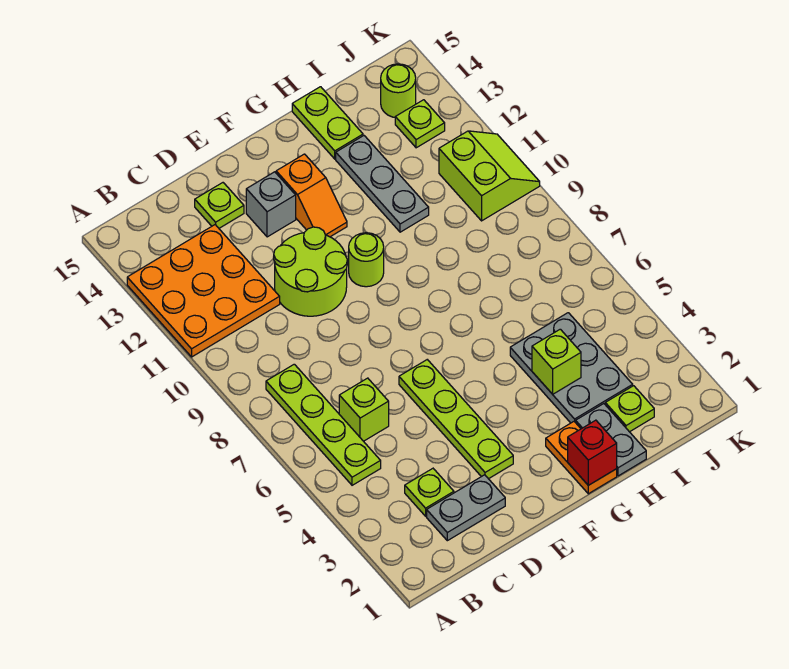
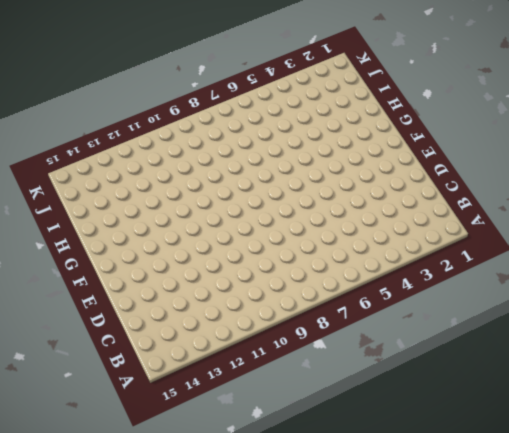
none -> orange plate A11:C13 level 1
none -> lime plate B5:B8 level 1
none -> grey plate C2:D2 level 1

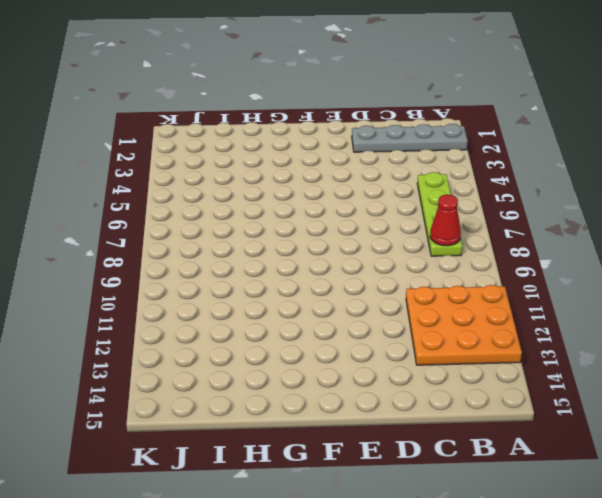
grey plate A2:D2 level 1 -> grey plate C2:D2 level 1
red cone B8 level 2 -> none
none -> lime plate C3 level 1
none -> lime brick C6 level 1
none -> lime round brick D10:E11 level 1

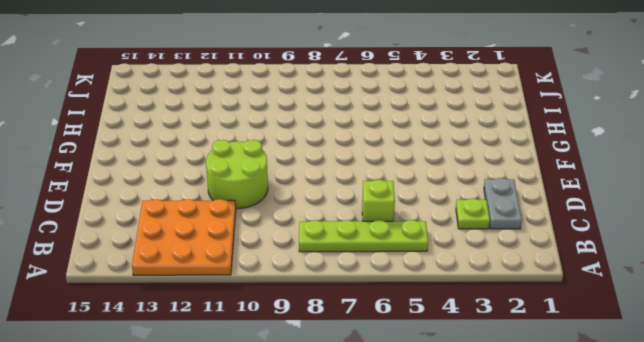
none -> lime plate D14 level 1
none -> lime plate E3:E6 level 1
none -> grey brick E13 level 1

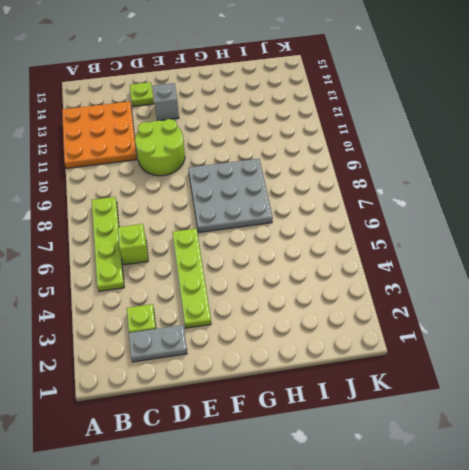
grey plate F7:H9 level 1 -> none
none -> lime round brick F10 level 1
none -> orange slope F12:F13 level 1 top 13
none -> orange plate G1:G2 level 1

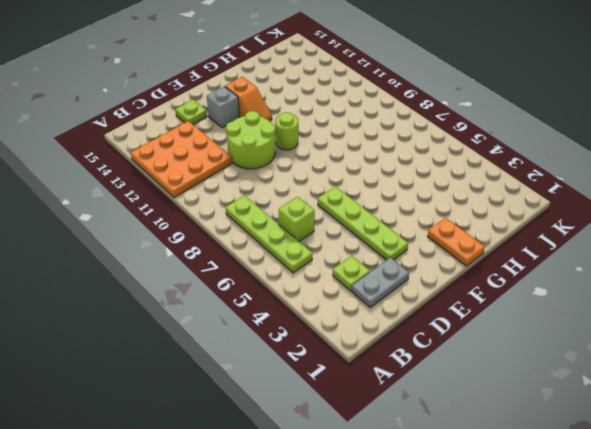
none -> grey plate H1:H2 level 1
none -> grey plate H3:I5 level 1
none -> grey plate H11:H13 level 1

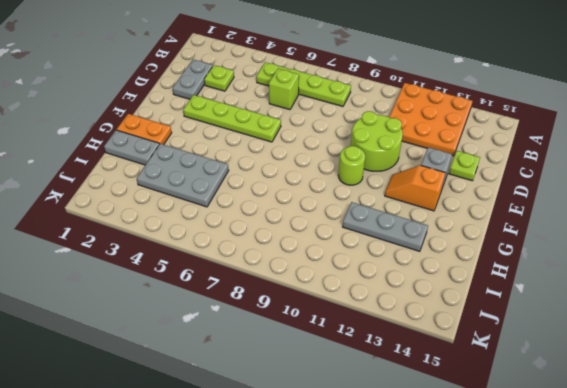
none -> lime plate H14:H15 level 1
none -> lime plate I2 level 1
none -> lime slope J10:K11 level 1 top J

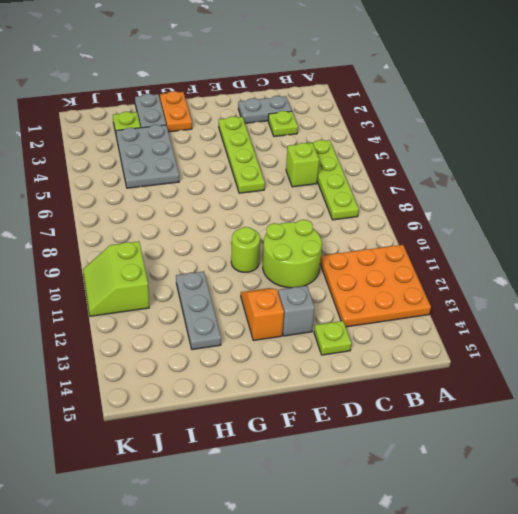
none -> lime plate H14:H15 level 1
none -> lime plate J13 level 1
none -> lime round brick J14 level 1

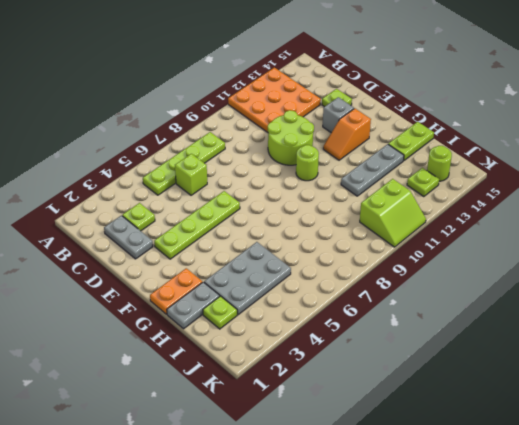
none -> red brick G1 level 2
none -> lime brick H4 level 2

